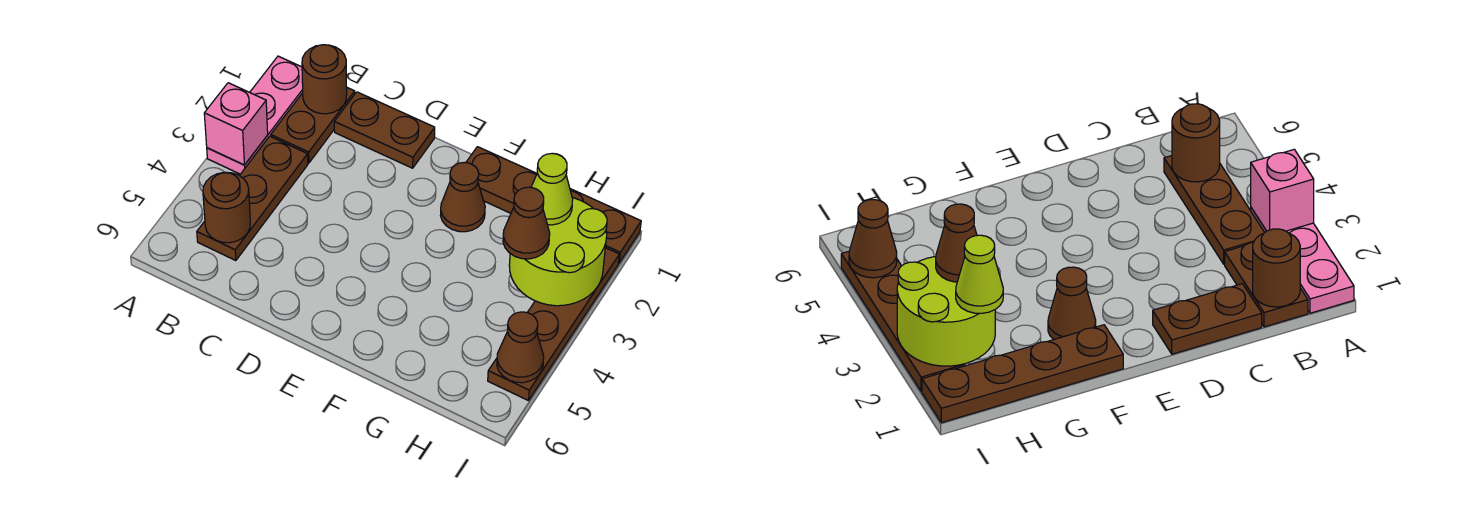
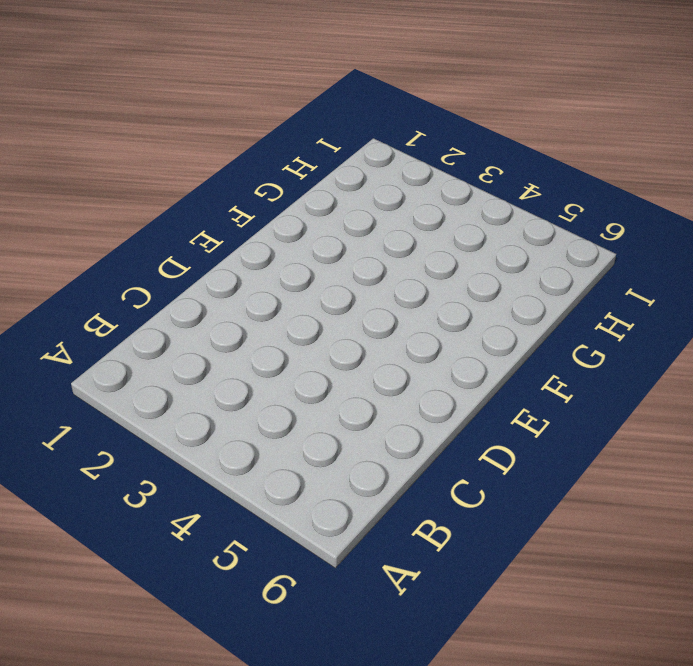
none -> pink plate A1:A3 level 1
none -> brown plate B1:B2 level 1
none -> brown plate B3:B5 level 1

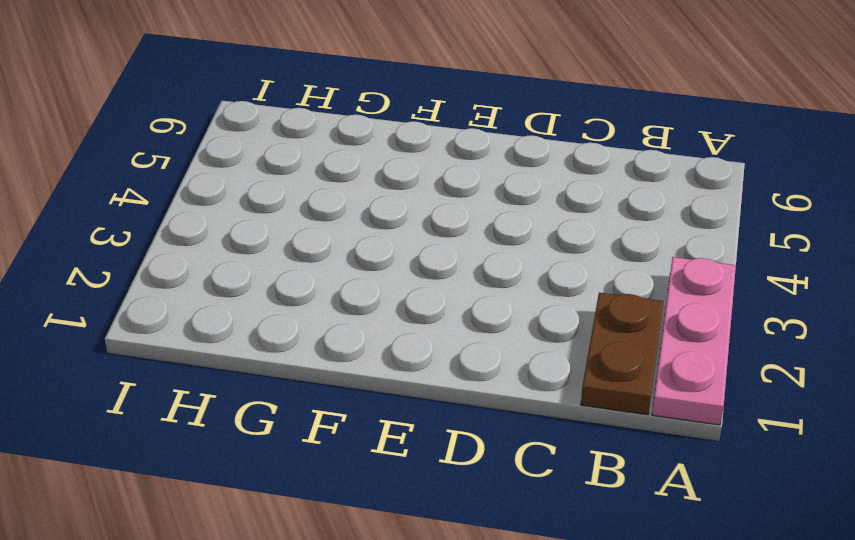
none -> brown plate B3:B5 level 1
none -> brown plate C1:D1 level 1
none -> brown plate F1:I1 level 1

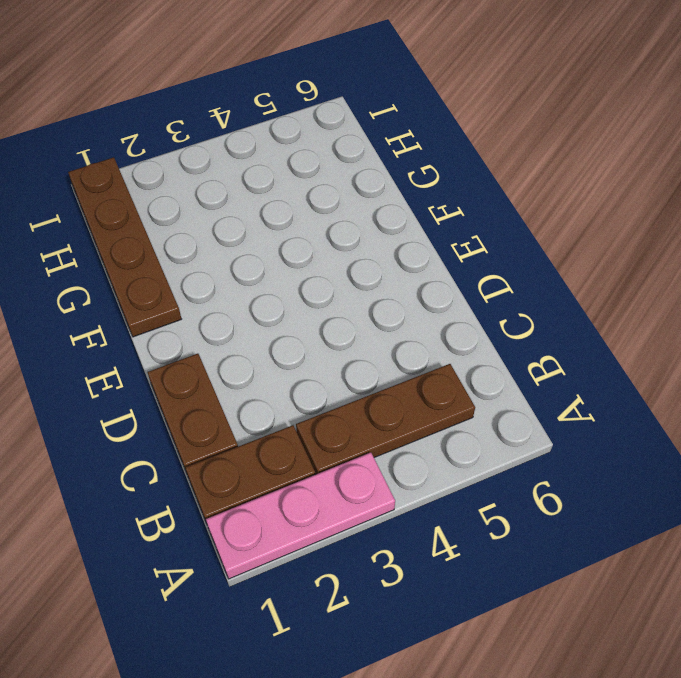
none -> brown cone F2 level 1
none -> brown plate I2:I5 level 1
none -> pink brick A3 level 2

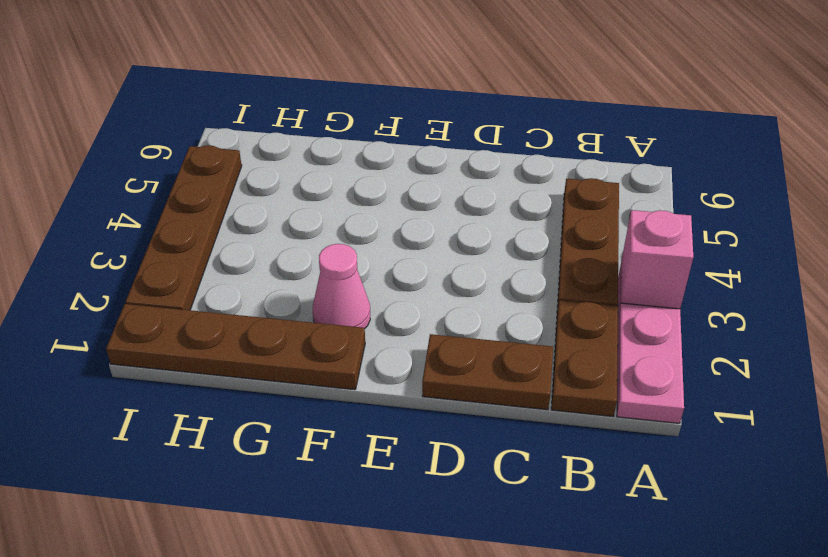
pink cone F2 level 1 -> brown cone F2 level 1
none -> brown round brick B1 level 2
none -> brown round brick B5 level 2
none -> lime round brick H2:I3 level 2

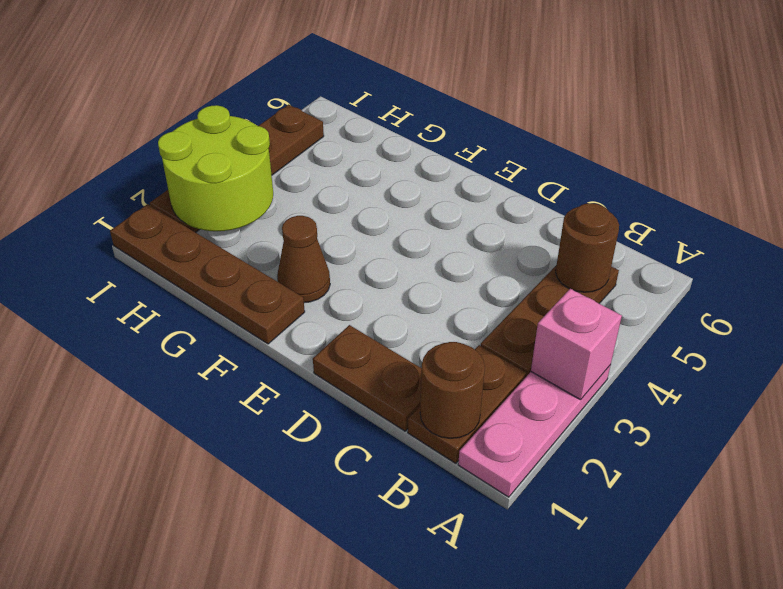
none -> brown cone I5 level 2
none -> lime cone H2 level 3
none -> brown cone H3 level 3

